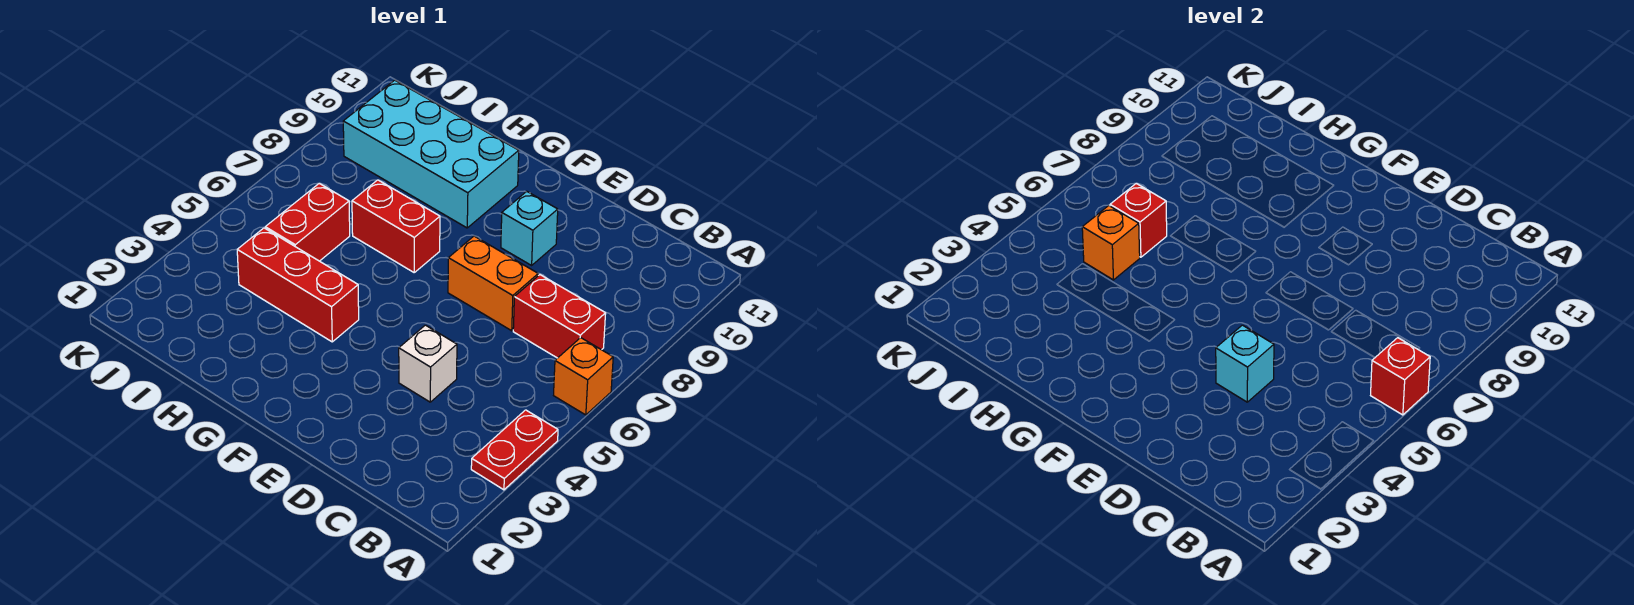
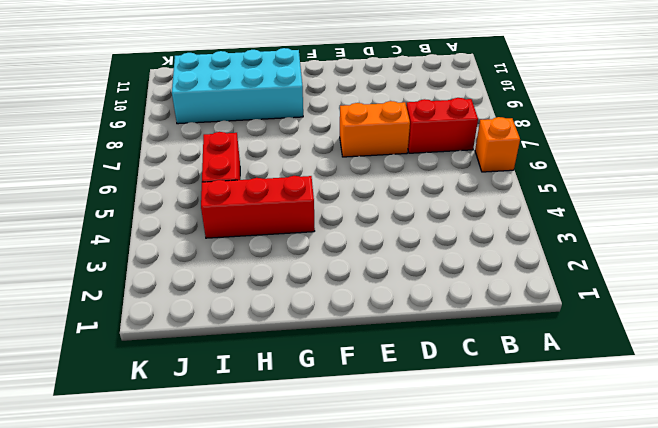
none -> red plate A3:A4 level 1
none -> white brick D4 level 1
none -> cyan brick E9 level 1

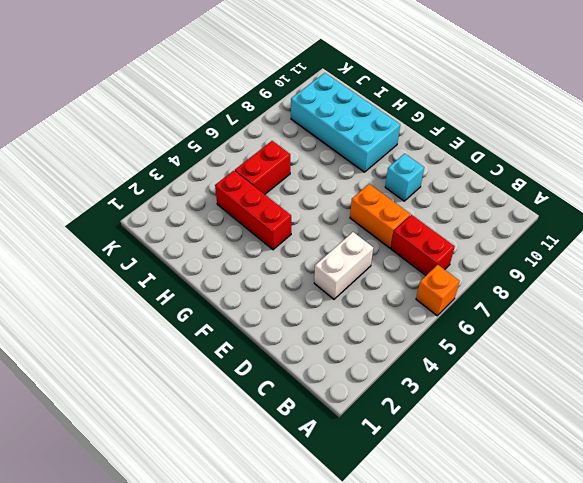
white brick D4:D5 level 1 -> white brick D4 level 1
none -> red plate A3:A4 level 1
none -> red brick G7:H7 level 1
none -> red brick A6 level 2

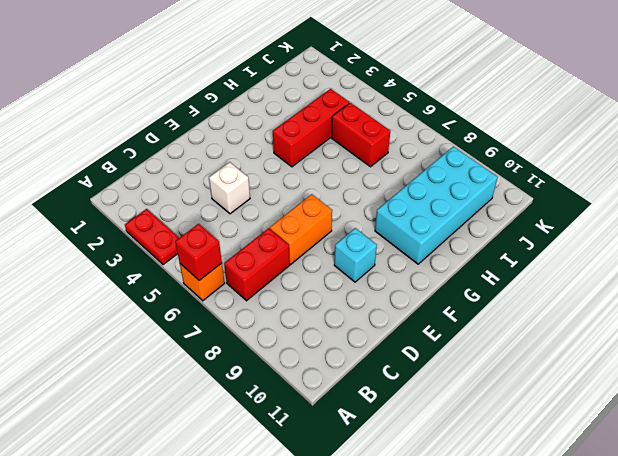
none -> red brick G7:H7 level 1
none -> cyan brick D4 level 2
none -> orange brick I5 level 2

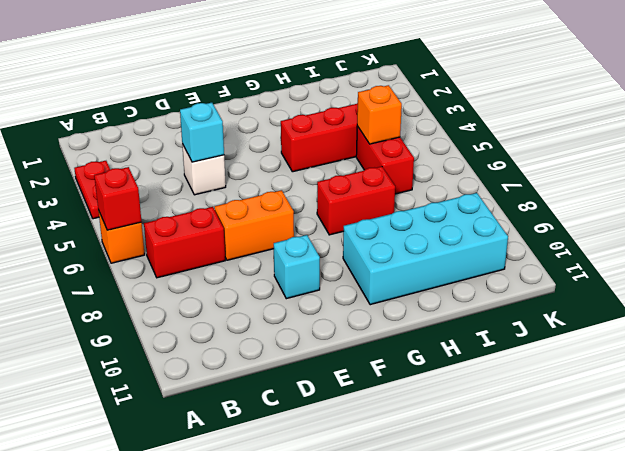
none -> red brick I6 level 2

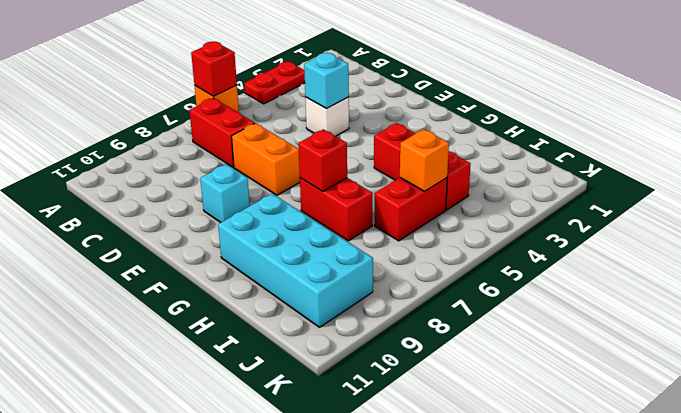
red brick G7 level 2 -> red brick I6 level 2

